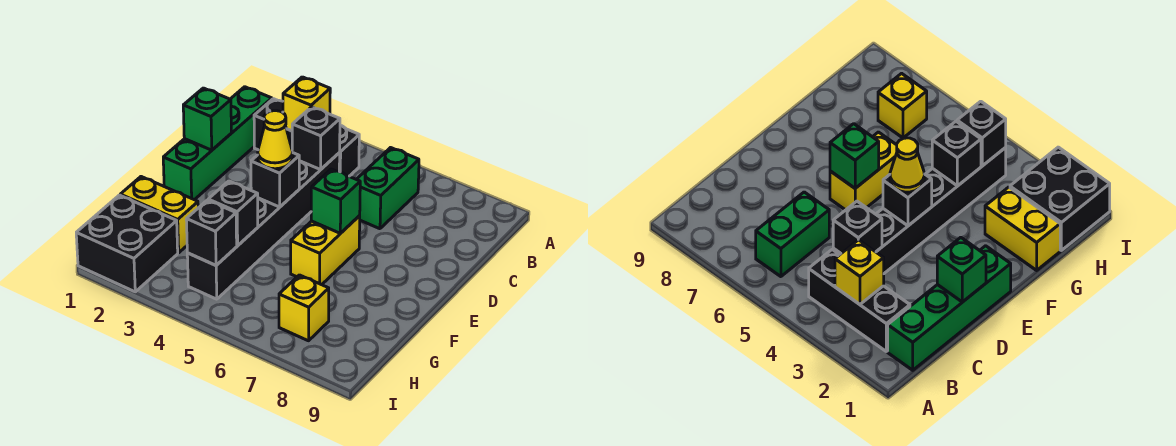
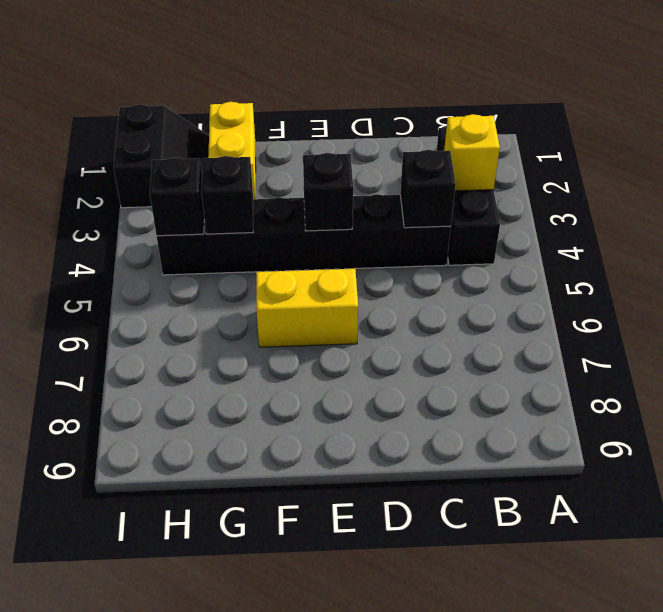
black slope H1:I2 level 1 top I -> black brick H1:I2 level 1
none -> green brick B1:E1 level 1
none -> green brick B6:C6 level 1
none -> yellow brick H7 level 1

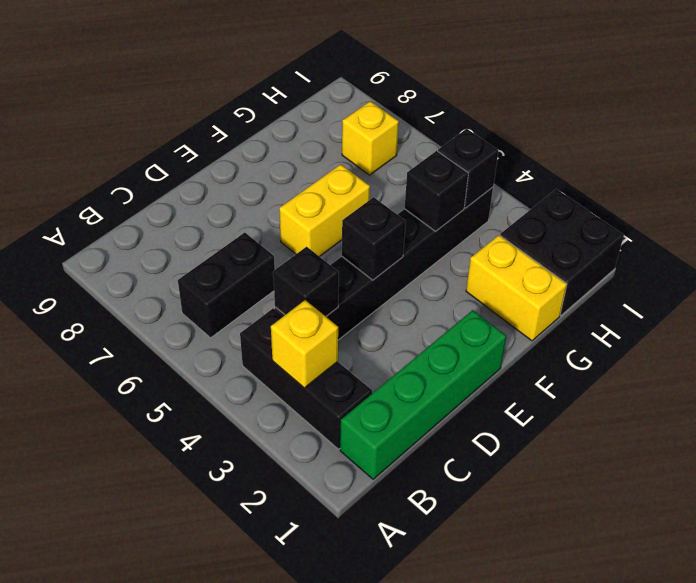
black brick B6:C6 level 1 -> green brick B6:C6 level 1
none -> green brick D1 level 2
none -> green brick E6 level 2
none -> yellow cone E4 level 3

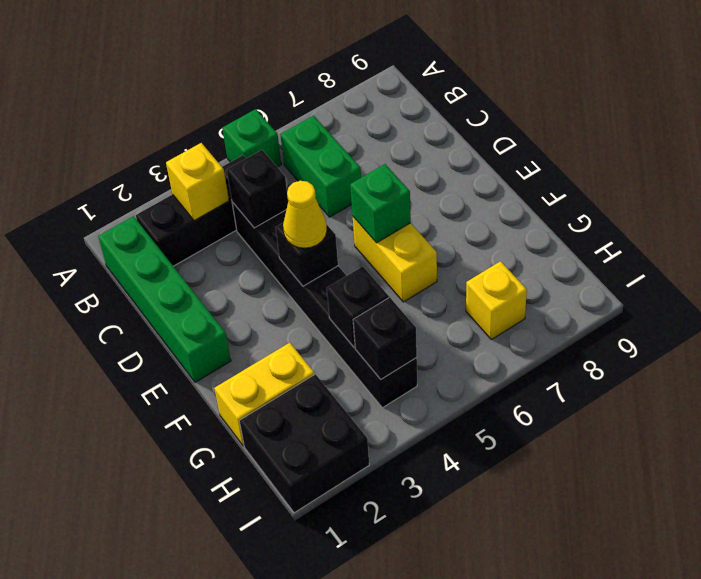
green brick A5 level 1 -> green brick D1 level 2

